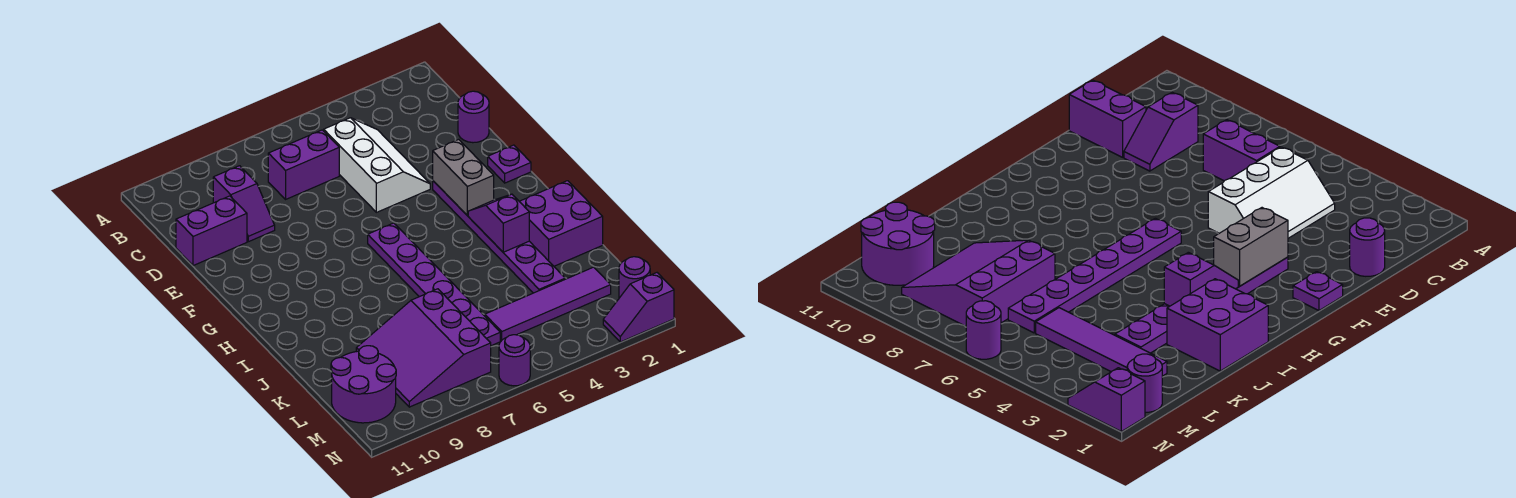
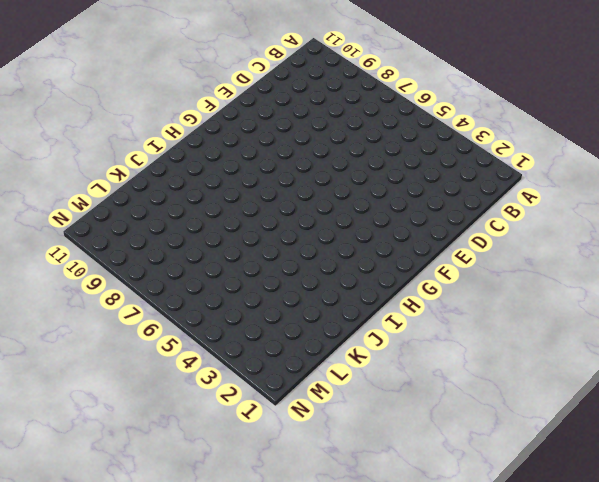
none -> white slope C4:E5 level 1 top 5
none -> purple brick C6:C7 level 1
none -> purple slope C9:D9 level 1 top C

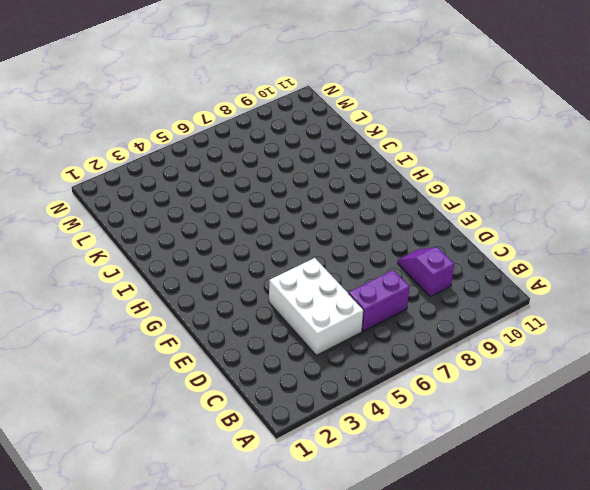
white brick C4:E5 level 1 -> white slope C4:E5 level 1 top 5
none -> purple round brick D1 level 1
none -> purple brick D10:D11 level 1
none -> purple plate F1 level 1

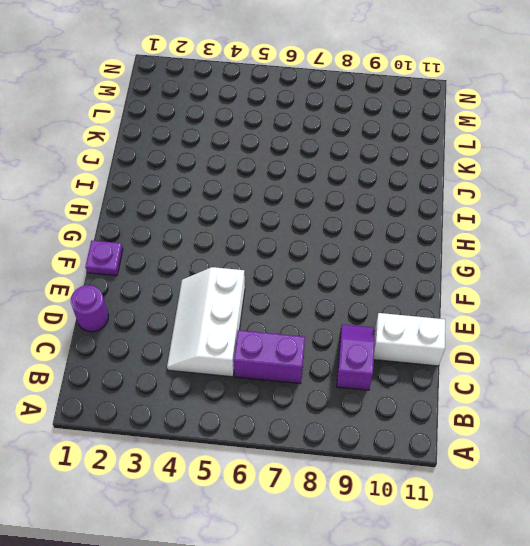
white brick D10:D11 level 1 -> purple brick D10:D11 level 1
none -> purple plate F3:K3 level 1
none -> purple plate G6:L6 level 1
none -> purple brick I1:J2 level 1

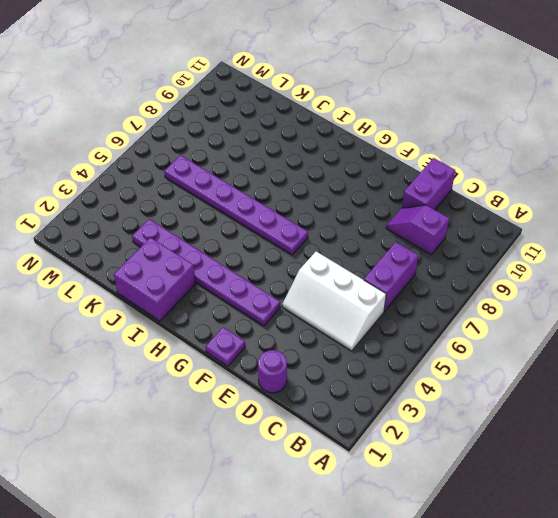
none -> purple slope K7:M9 level 1 top 7
none -> purple tile L2:L5 level 1
none -> purple round brick L10:M11 level 1

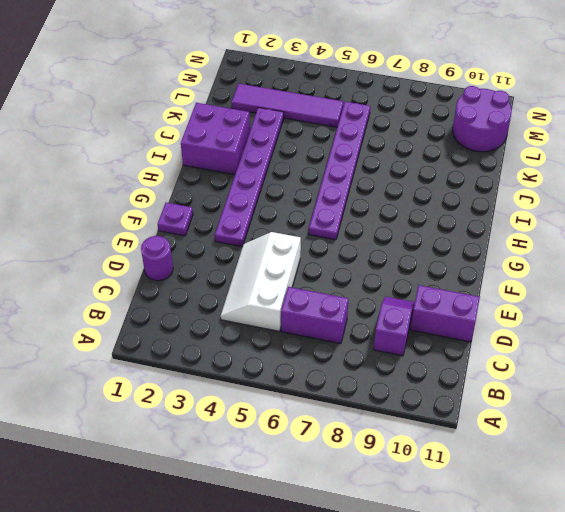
none -> purple slope K7:M9 level 1 top 7
none -> purple round brick M1 level 1
none -> purple slope N1:N2 level 1 top 1

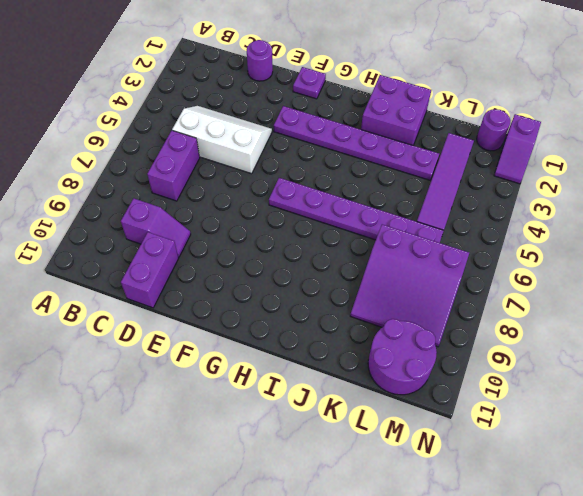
none -> purple round brick N6 level 1
none -> grey brick F3:G3 level 2
none -> purple slope H3:I3 level 2 top I

